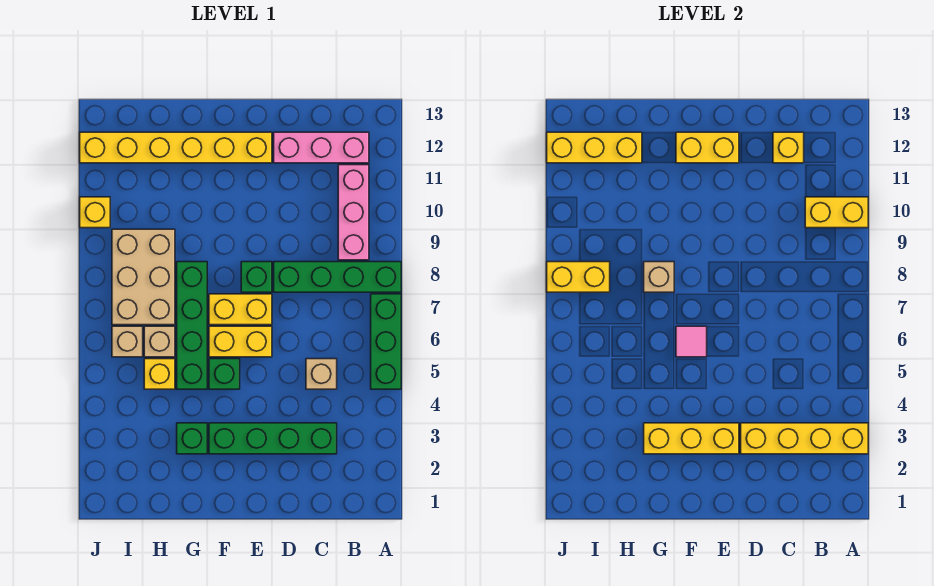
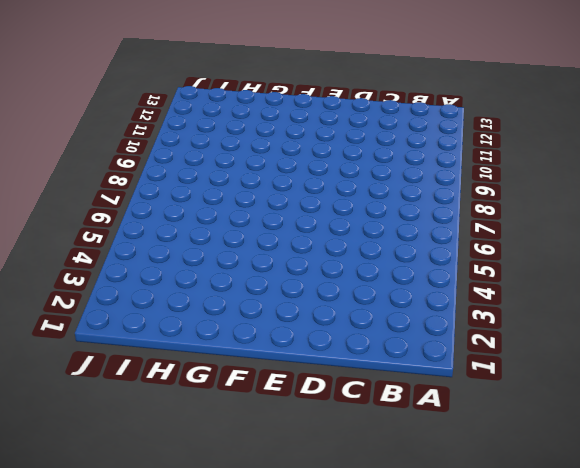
none -> green brick A5:A7 level 1
none -> green brick A8:D8 level 1
none -> pink brick B9:B11 level 1

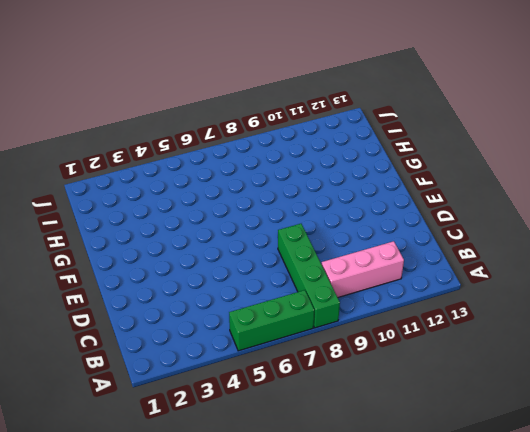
none -> pink brick B12:D12 level 1
none -> green brick C3:F3 level 1
none -> tan brick C5 level 1

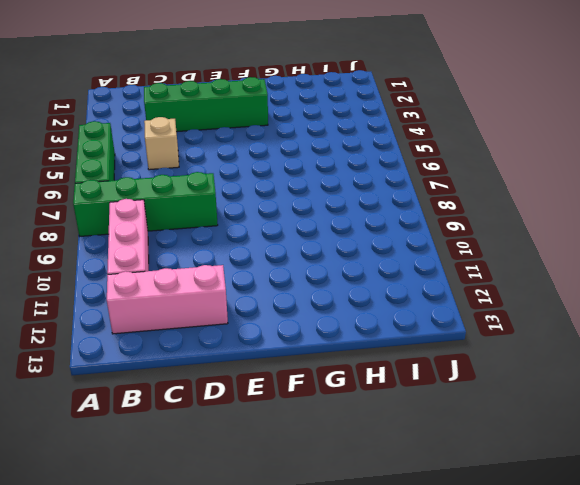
none -> yellow brick E6:F6 level 1
none -> yellow brick E7:F7 level 1
none -> green brick E8 level 1

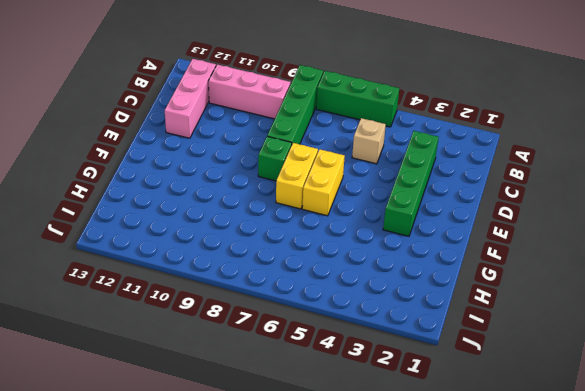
none -> yellow brick E12:J12 level 1
none -> green brick F5 level 1
none -> green brick G3 level 1

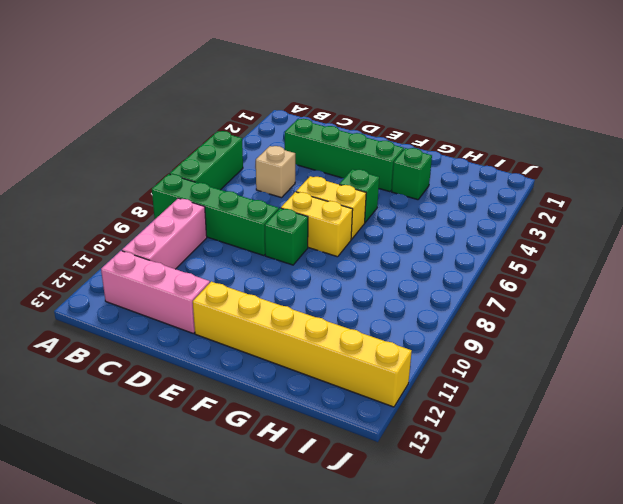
none -> green brick G5:G8 level 1
none -> yellow brick H5 level 1
none -> tan brick H6 level 1

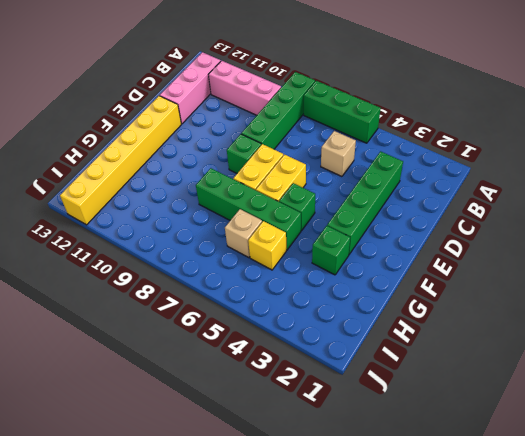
none -> tan brick H7:I9 level 1
none -> tan brick I6 level 1
none -> yellow brick J10 level 1

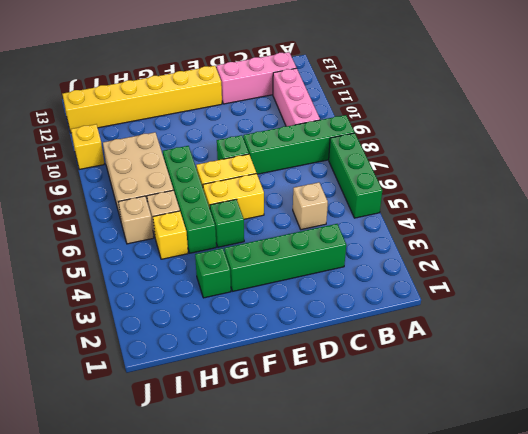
none -> yellow brick A3:D3 level 2
none -> yellow brick A10:B10 level 2
none -> yellow brick C12 level 2

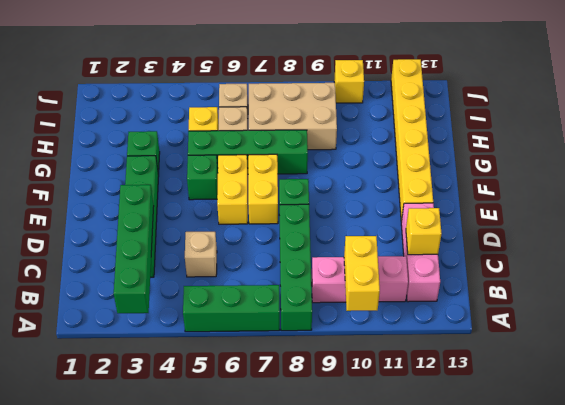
green brick A3:D3 level 2 -> yellow brick A3:D3 level 2
none -> yellow brick E3:G3 level 2
none -> yellow brick E12:F12 level 2
none -> pink tile F6 level 2

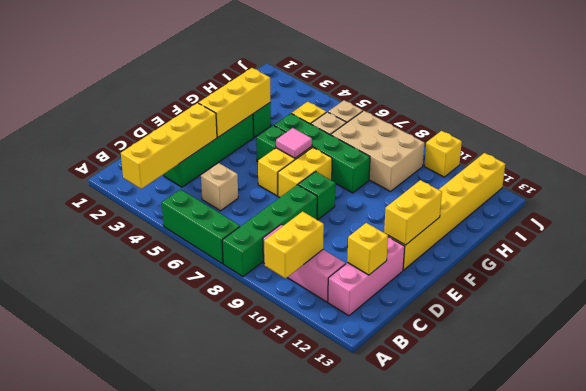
none -> tan brick G8 level 2
none -> yellow brick H12:J12 level 2
none -> yellow brick I8:J8 level 2

